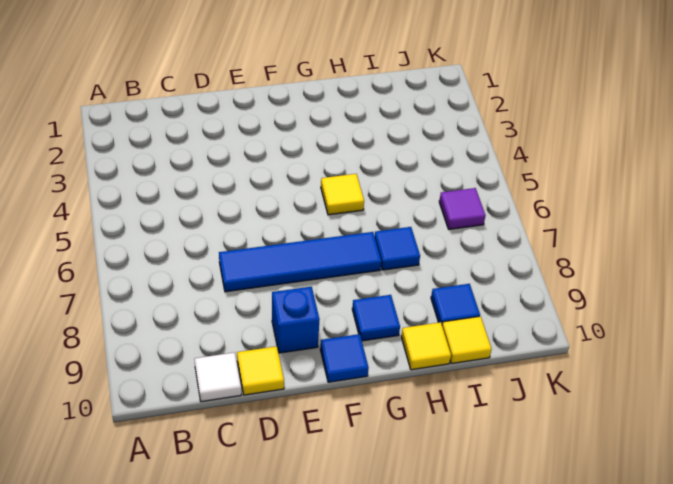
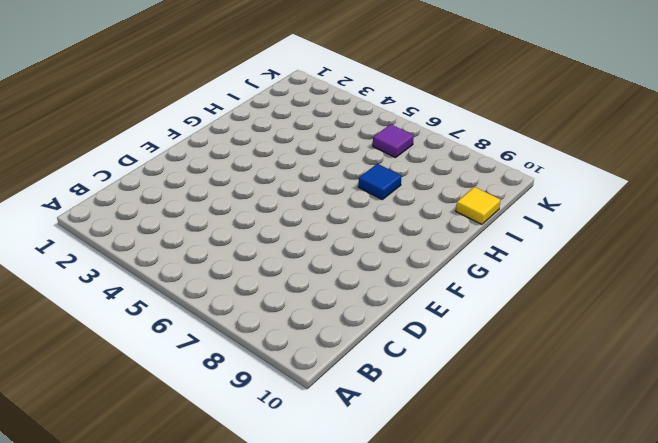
none -> white tile C10 level 1
none -> blue tile D7:G7 level 1
none -> yellow tile D10 level 1

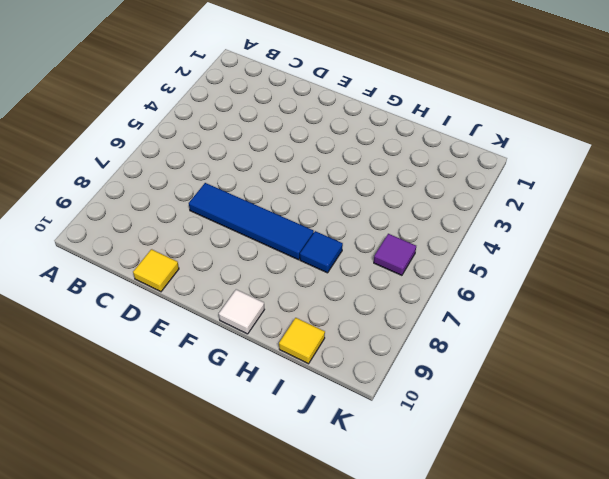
white tile G10 level 1 -> white tile C10 level 1
none -> blue brick E9 level 1
none -> blue tile F10 level 1
none -> yellow tile G5 level 1

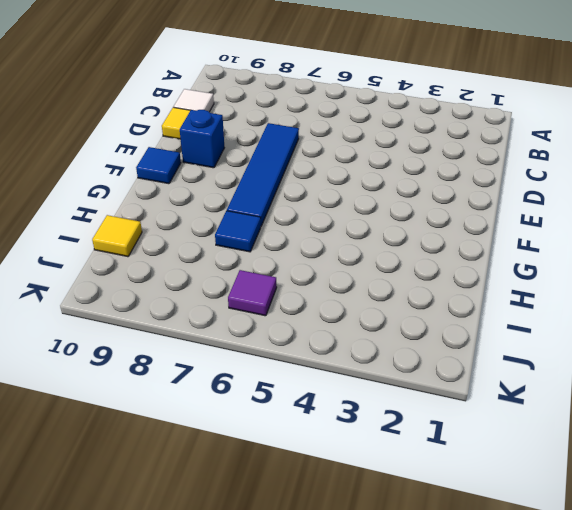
none -> yellow tile G5 level 1
none -> blue tile G9 level 1
none -> yellow tile H10 level 1

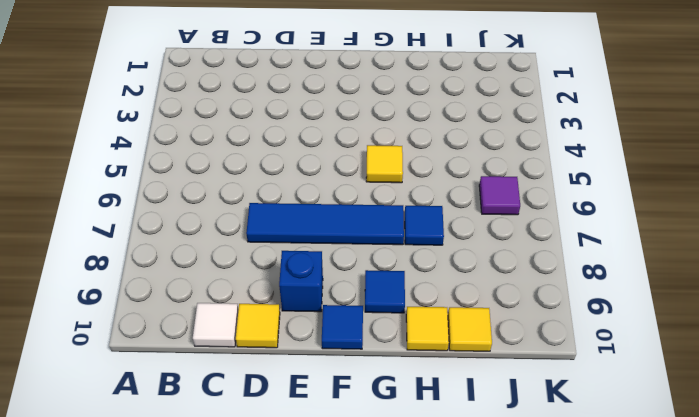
none -> blue tile I9 level 1

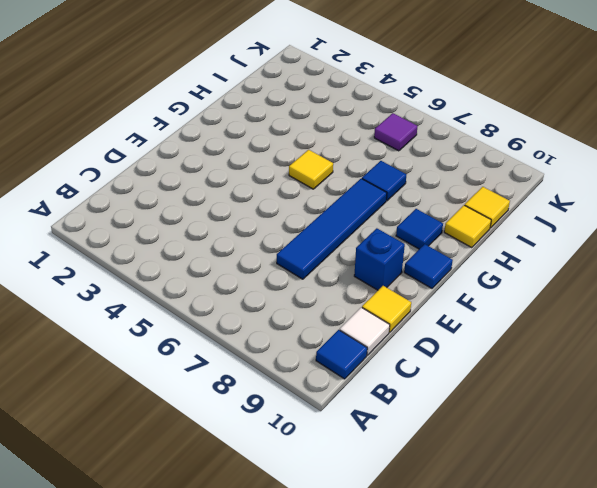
blue tile B10 level 1 -> blue tile I9 level 1

